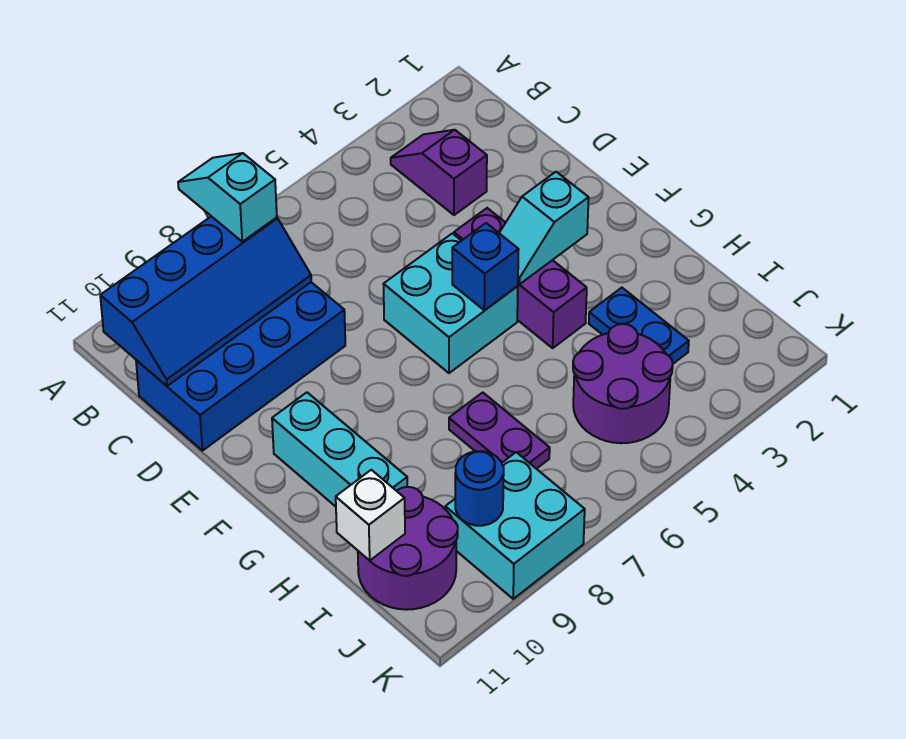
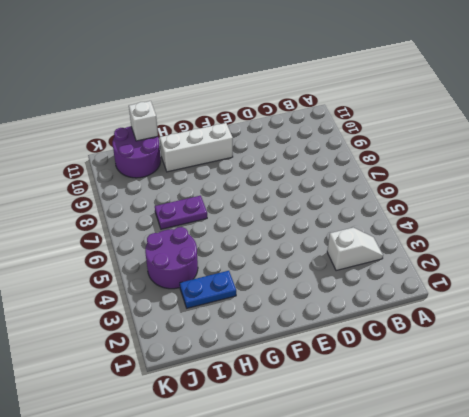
white slope B3:C3 level 1 top C -> purple slope B3:C3 level 1 top C
white brick F10:H10 level 1 -> cyan brick F10:H10 level 1
none -> blue brick C8:D11 level 1
none -> purple brick E4:G4 level 1
none -> cyan brick E5:F6 level 1

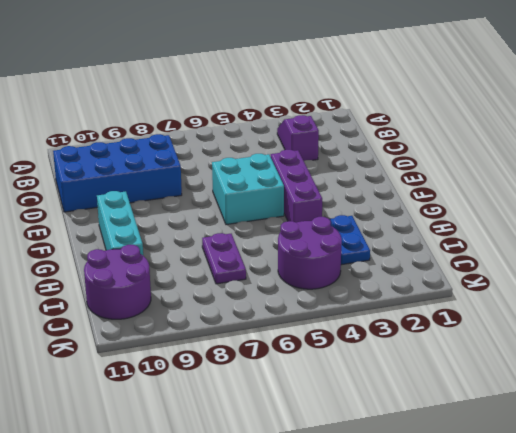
none -> cyan brick J8:K9 level 1
none -> blue slope B8:C11 level 2 top B
none -> cyan slope F3:F4 level 2 top 3

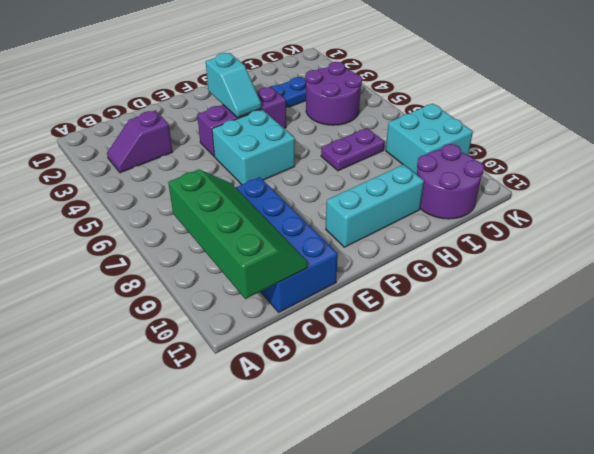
green slope B8:C11 level 2 top B -> blue slope B8:C11 level 2 top B
none -> blue brick F5 level 2
none -> white brick I11 level 2
none -> blue round brick J9 level 2

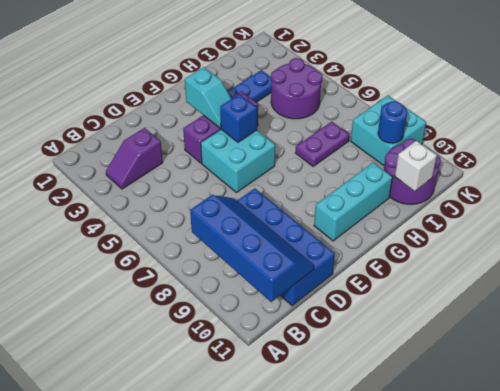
none -> cyan slope A8:B8 level 3 top B

